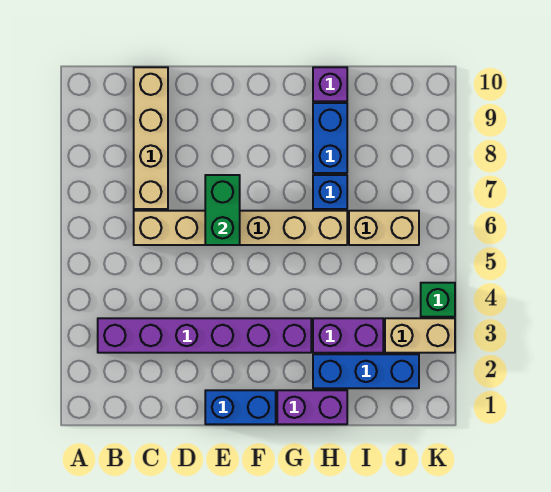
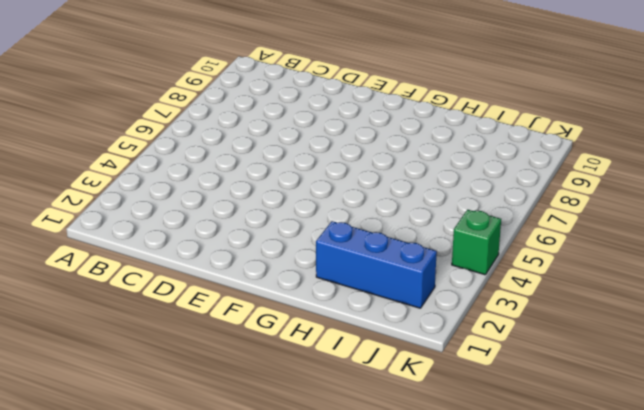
none -> purple brick B3:G3 level 1
none -> tan brick C6:H6 level 1
none -> tan brick C7:C10 level 1

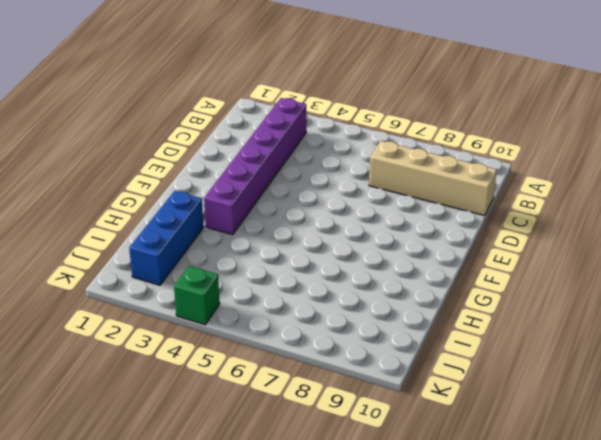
none -> tan brick C6:H6 level 1
none -> blue brick E1:F1 level 1
none -> purple brick G1:H1 level 1

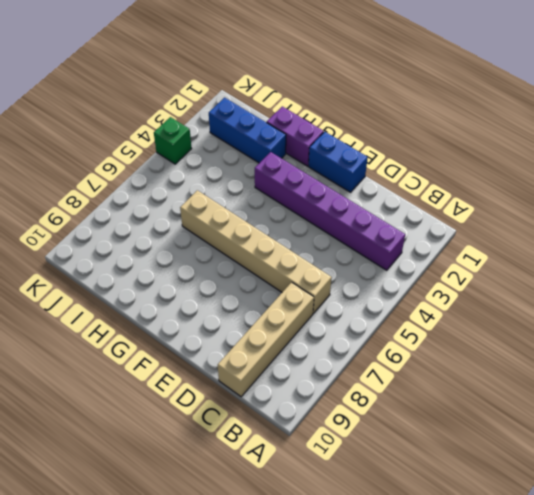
none -> purple brick H3:I3 level 1
none -> blue brick H7 level 1
none -> blue brick H8:H9 level 1

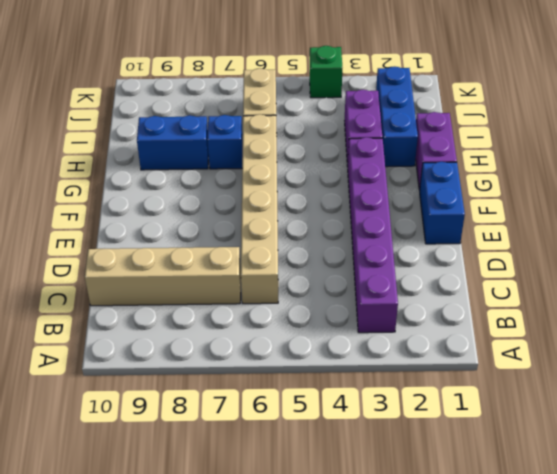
none -> purple brick H10 level 1
none -> tan brick J3:K3 level 1
none -> green brick E6:E7 level 2

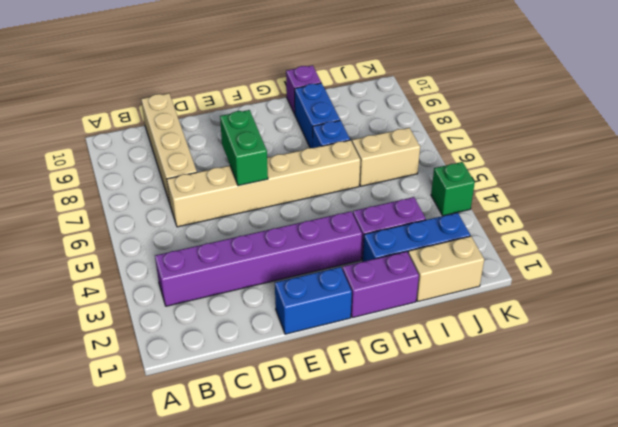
tan brick I1:J1 level 1 -> tan brick J3:K3 level 1

